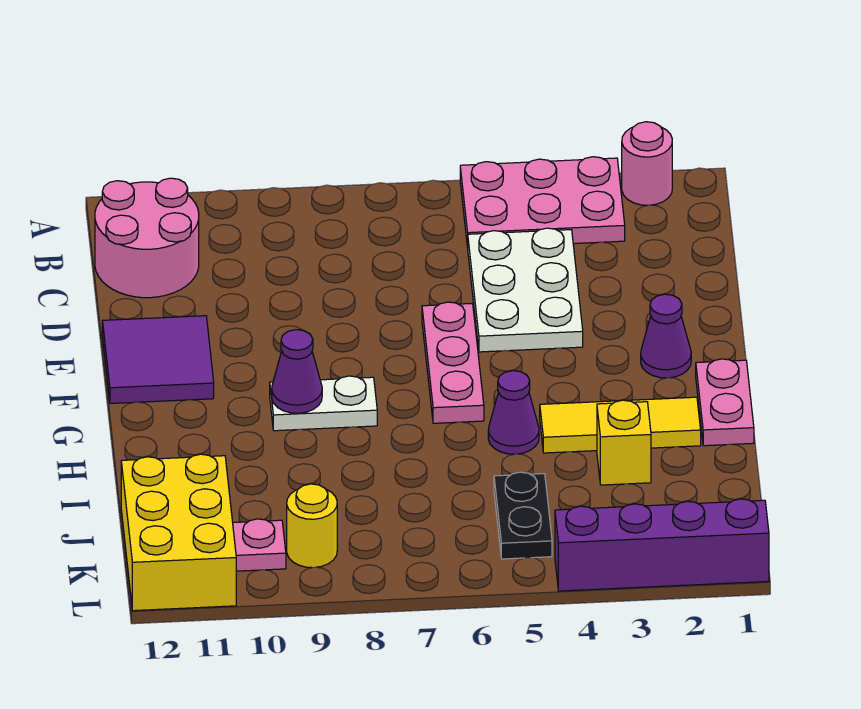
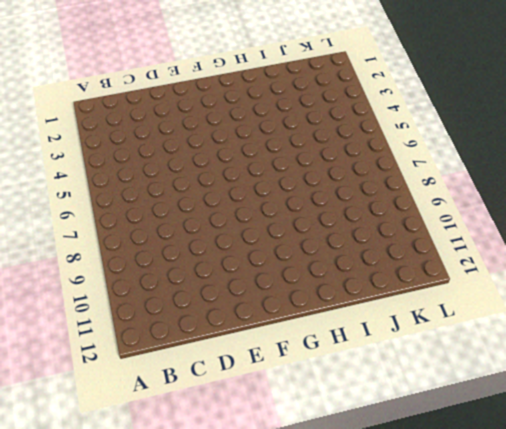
none -> pink round brick A2 level 1
none -> pink plate A3:B5 level 1
none -> pink round brick B11:C12 level 1

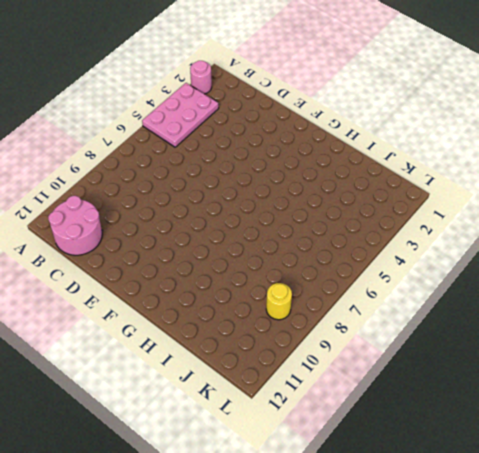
none -> white plate C4:E5 level 1
none -> pink plate E6:G6 level 1
none -> purple tile E11:F12 level 1

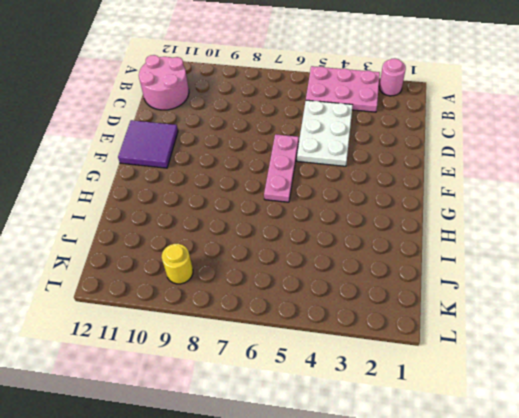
none -> purple cone F2 level 1
none -> pink plate G1:H1 level 1
none -> white plate G8:G9 level 1

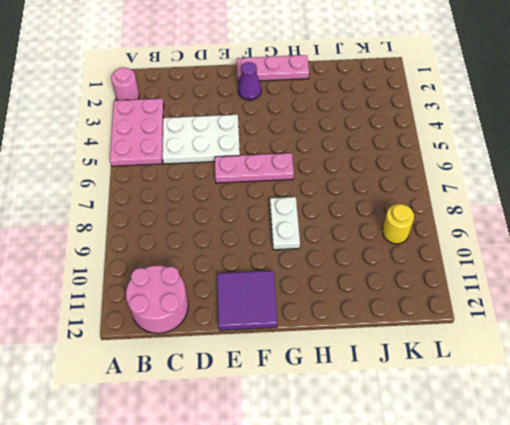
pink plate F1:H1 level 1 -> pink plate G1:H1 level 1
none -> yellow tile H2:H4 level 1
none -> purple cone H5 level 1
none -> yellow brick I3 level 1

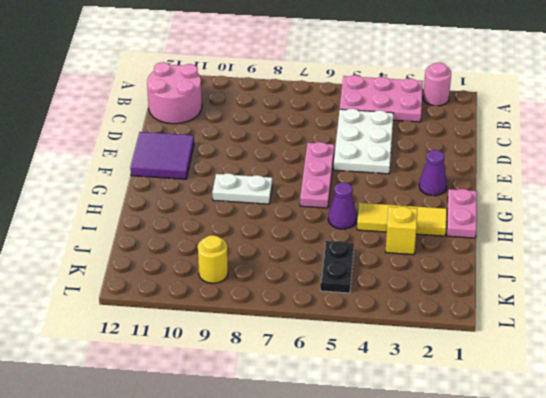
none -> yellow brick J11:L12 level 1
none -> pink plate K10 level 1
none -> purple brick L1:L4 level 1

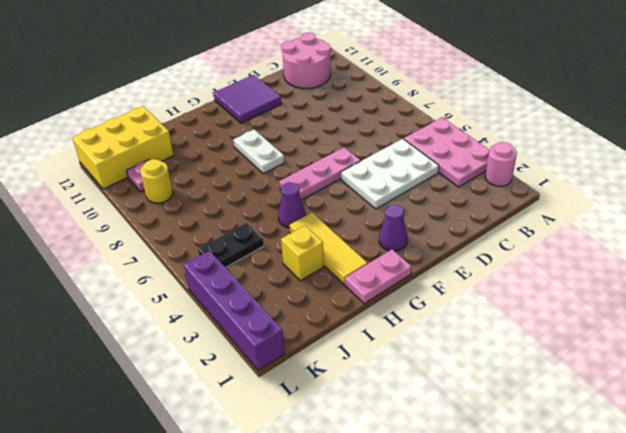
none -> purple cone G9 level 2

